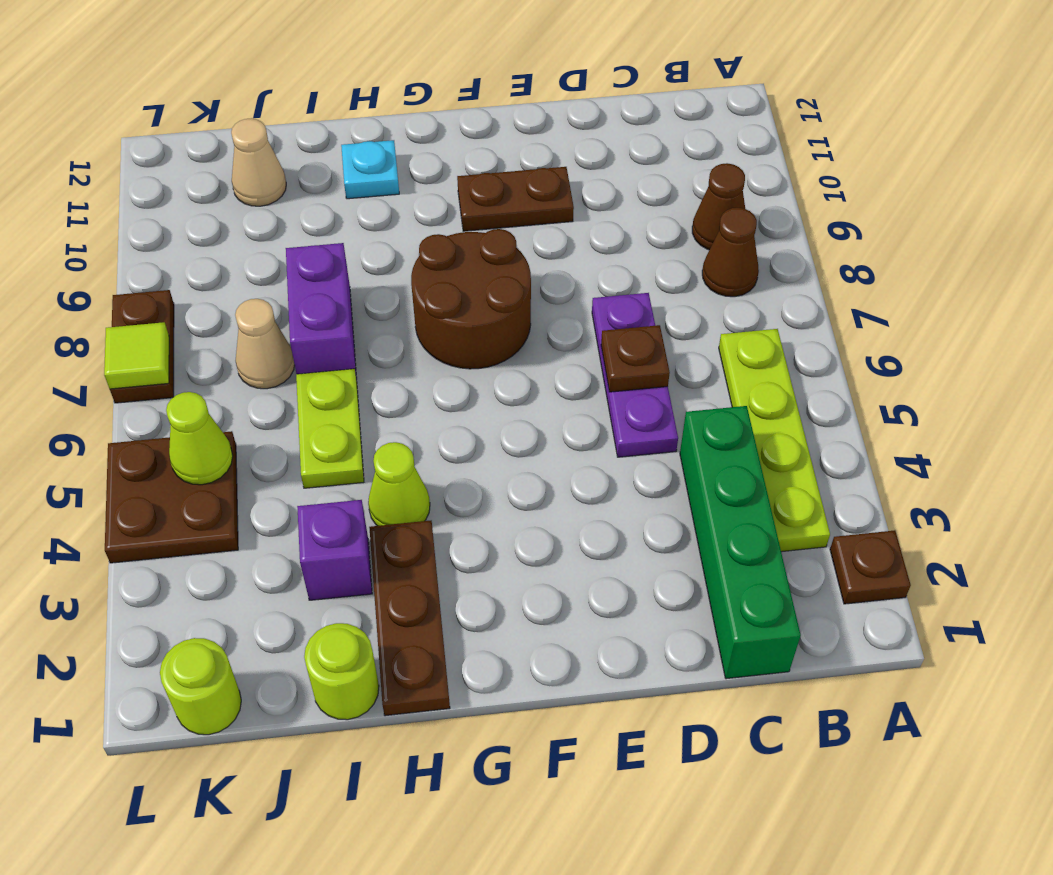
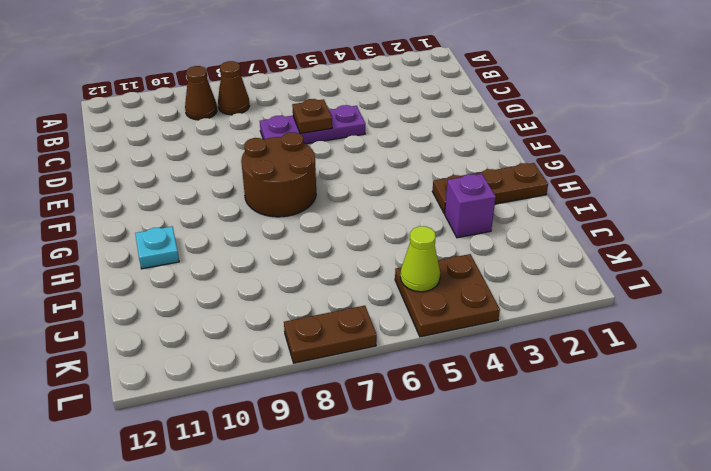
none -> brown plate A2 level 1
none -> lime plate B3:B6 level 1
none -> green brick C1:C4 level 1

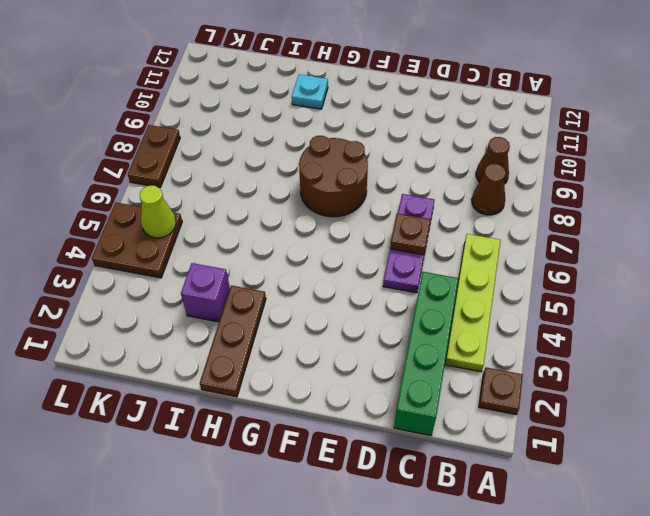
none -> brown plate E10:F10 level 1
none -> lime cone H4 level 1
none -> lime round brick I1 level 1

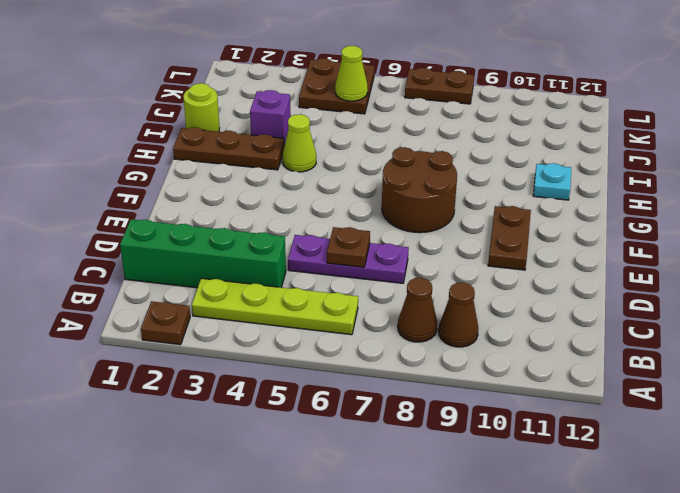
none -> lime plate I5:I6 level 1
none -> purple brick I7:I8 level 1
none -> tan cone J7 level 1

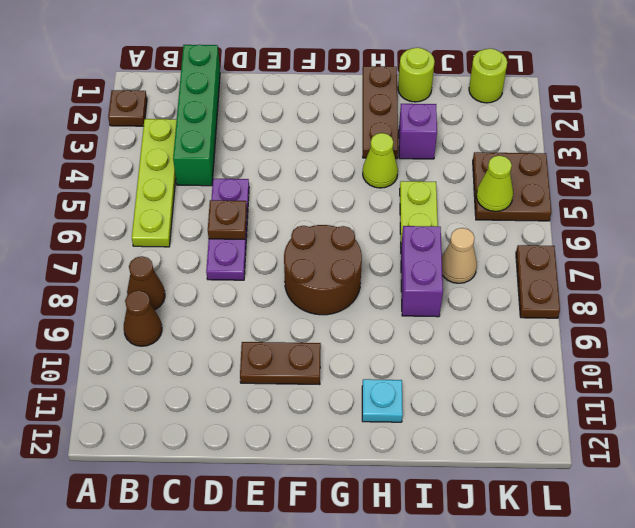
none -> tan cone J11 level 1
none -> lime tile L7 level 2

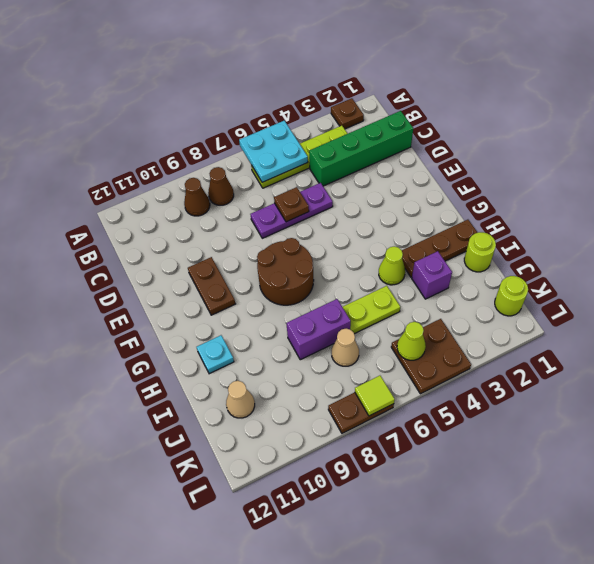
cyan plate A5:B6 level 2 -> none

